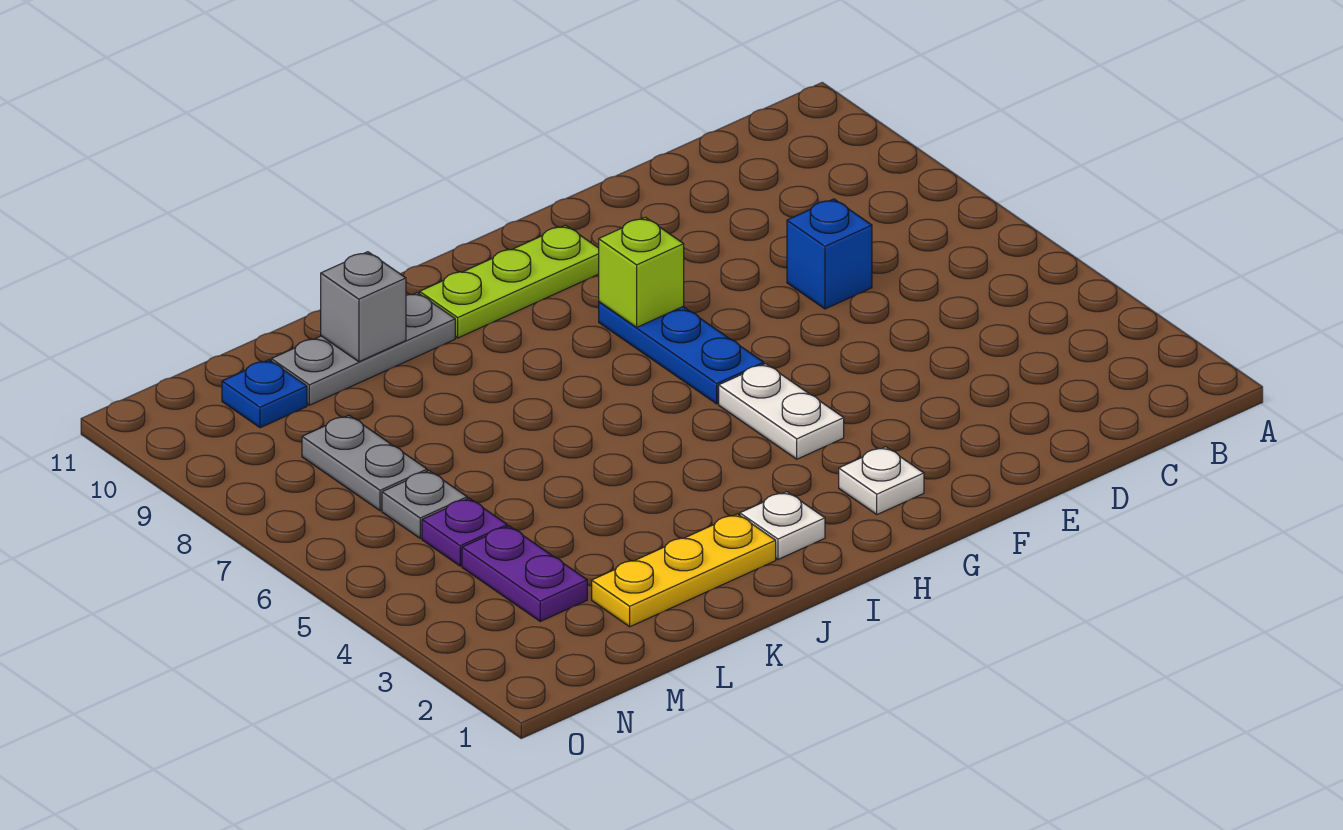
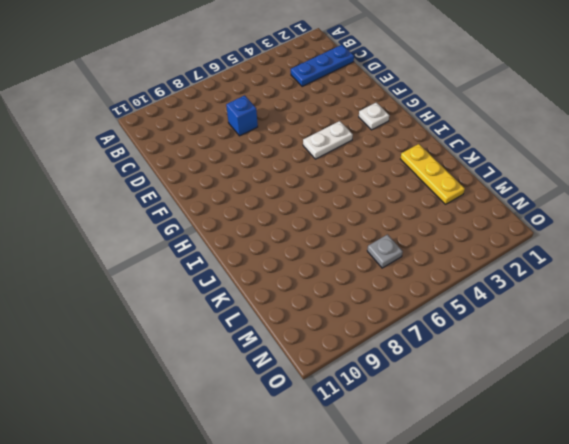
blue plate C1:C3 level 1 -> blue plate G6:G8 level 1
none -> lime plate G10:I10 level 1
none -> white plate I2 level 1
none -> grey plate J10:L10 level 1

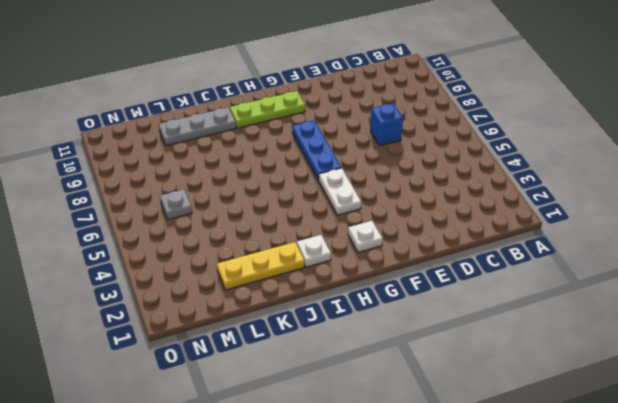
none -> purple plate M3:M4 level 1
none -> purple plate M5 level 1
none -> grey plate M7:M8 level 1

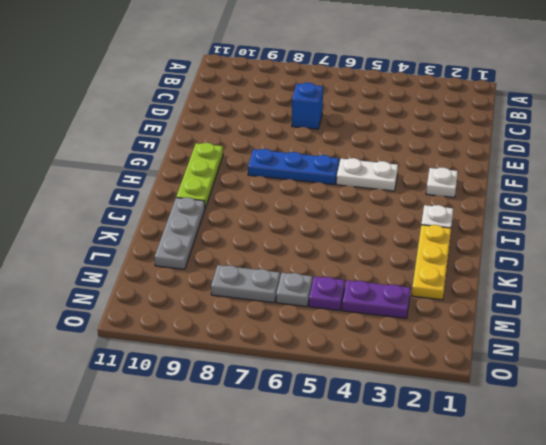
none -> blue plate M10 level 1
none -> lime brick G8 level 2
none -> grey brick K10 level 2

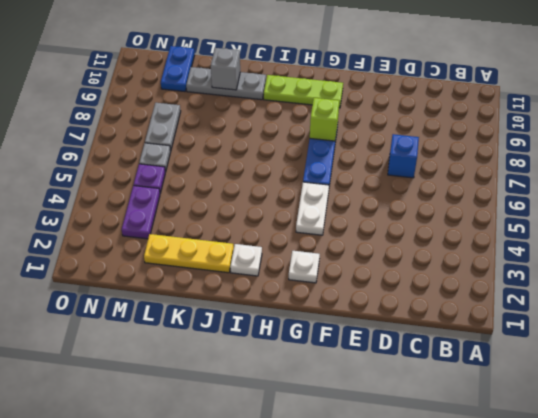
blue plate M10:M11 level 1 -> blue plate M10 level 1

